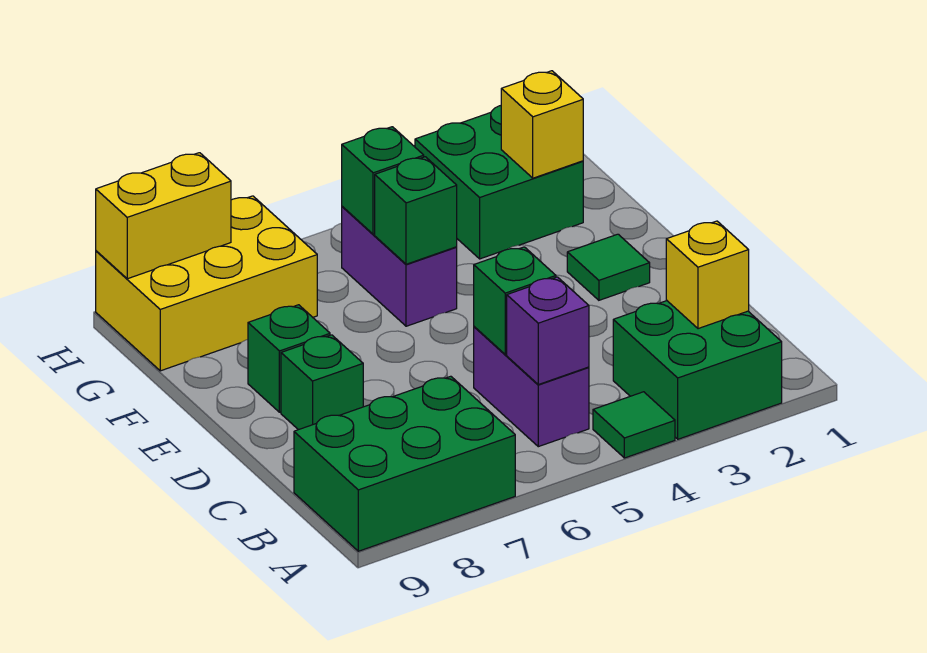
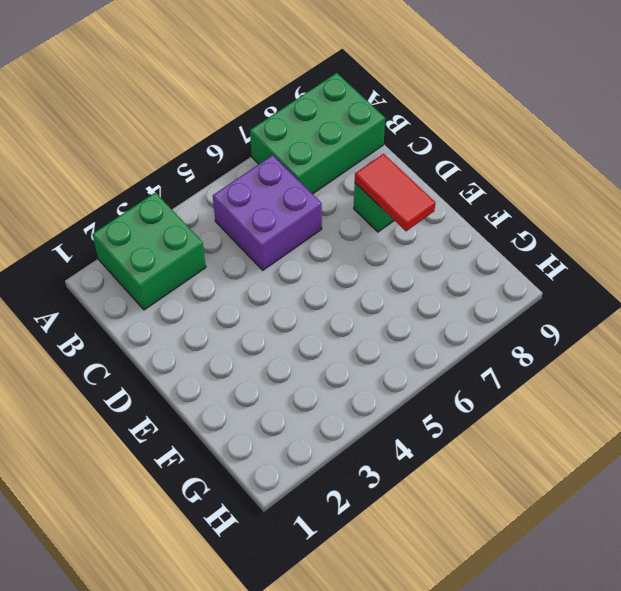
purple brick B5:C6 level 1 -> purple brick B5:C5 level 1
red tile D8:E8 level 2 -> none
none -> green tile A4 level 1
none -> green tile E2 level 1
none -> green brick E8 level 1

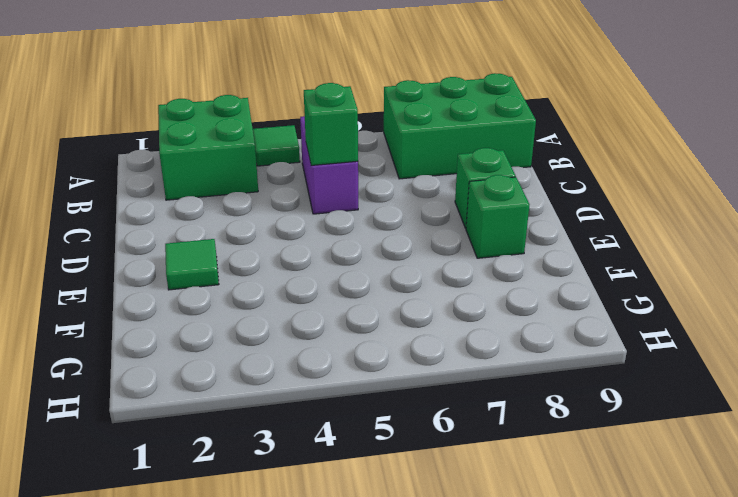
none -> purple brick F5:G5 level 1
none -> green brick G2:H3 level 1
none -> yellow brick G7:H9 level 1

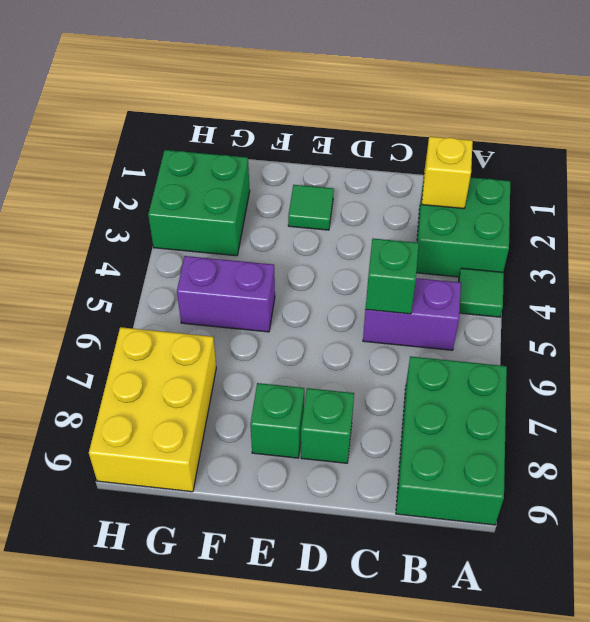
none -> purple brick B5 level 2
none -> green brick F5 level 2
none -> yellow brick G2 level 2

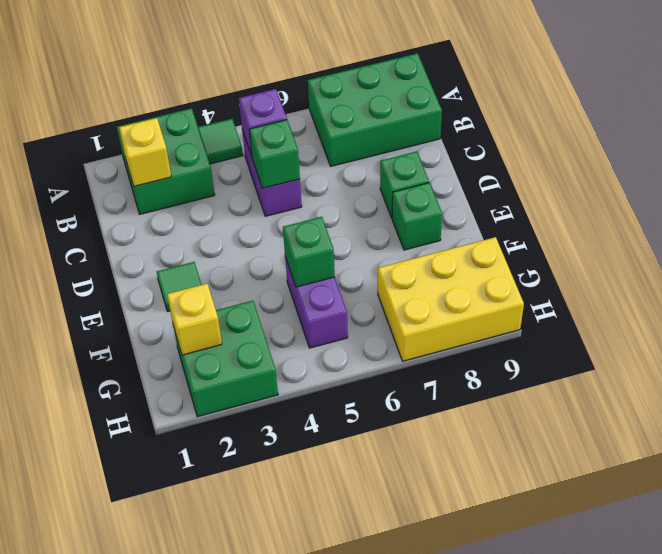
none -> green brick G5 level 2
none -> yellow brick H8:H9 level 2

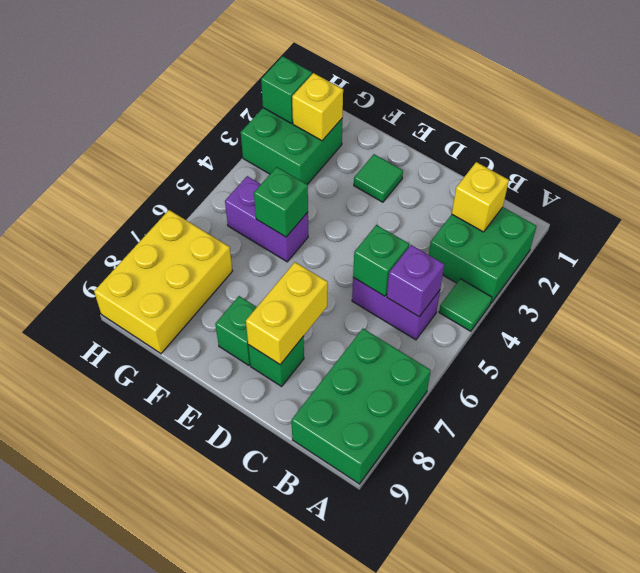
yellow brick D7:D8 level 2 -> yellow brick H8:H9 level 2
green brick H2 level 2 -> green brick G5 level 2

